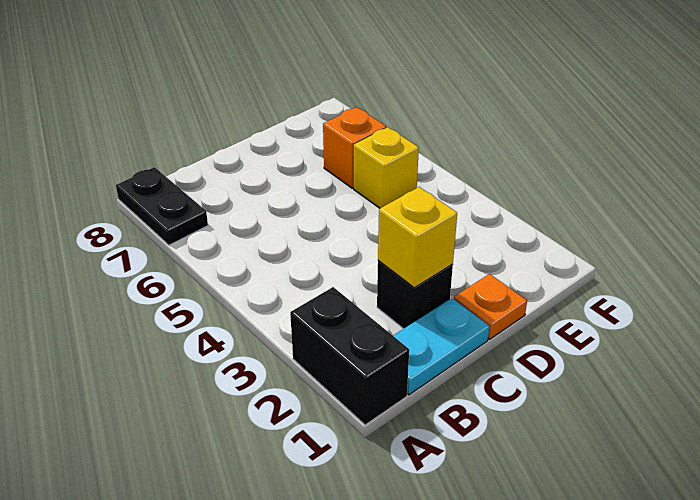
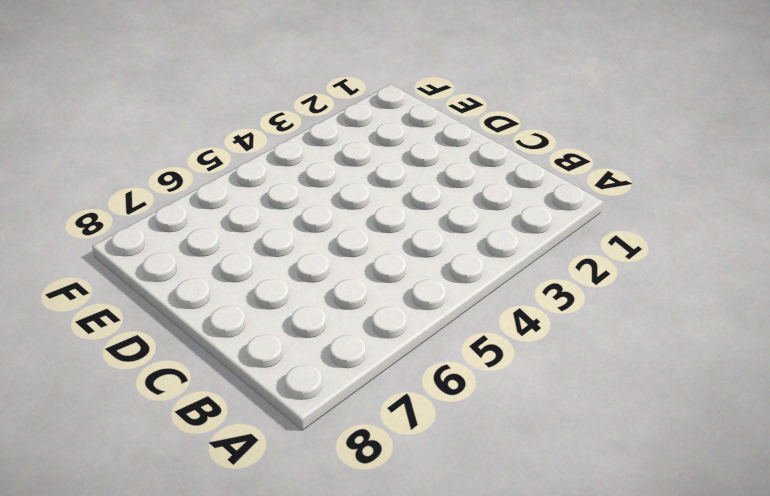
none -> black brick A1:A2 level 1
none -> black plate A7:A8 level 1

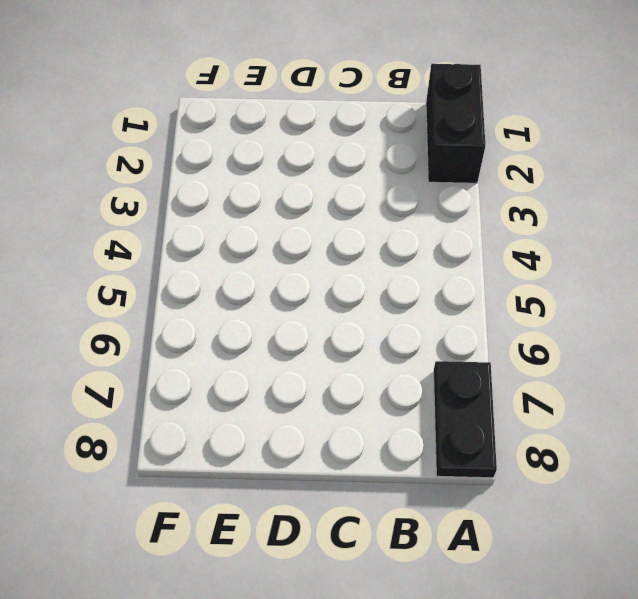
none -> cyan plate B1:C1 level 1
none -> black brick C2 level 1

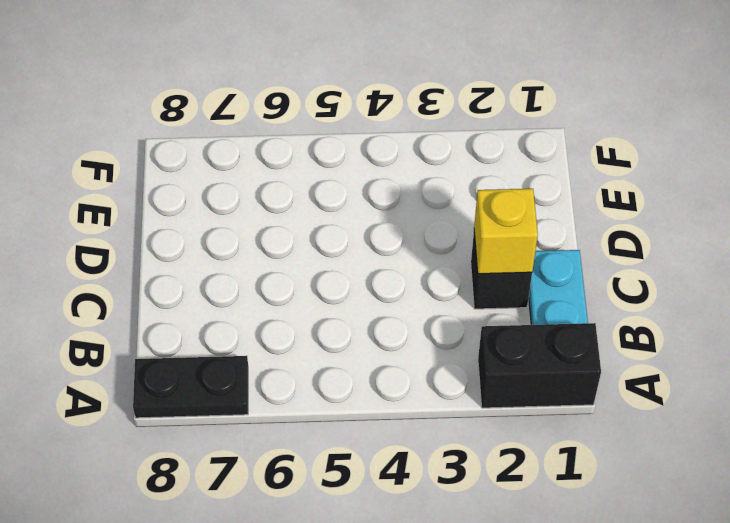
none -> orange plate D1 level 1
none -> yellow brick E5 level 1

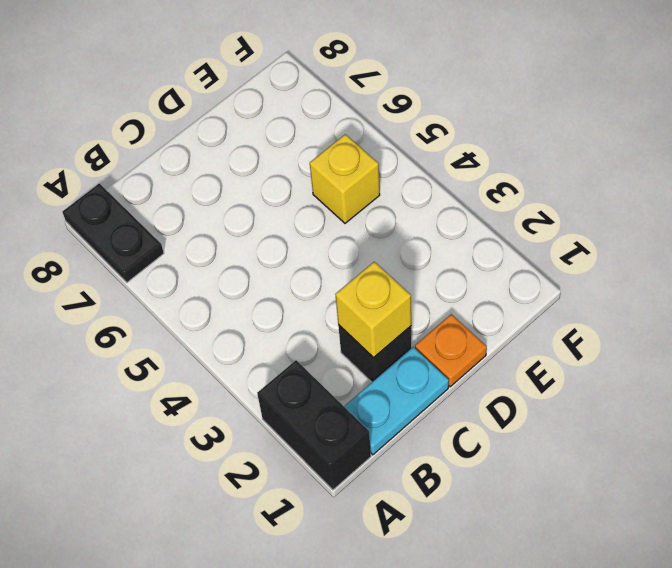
none -> orange brick E6 level 1

